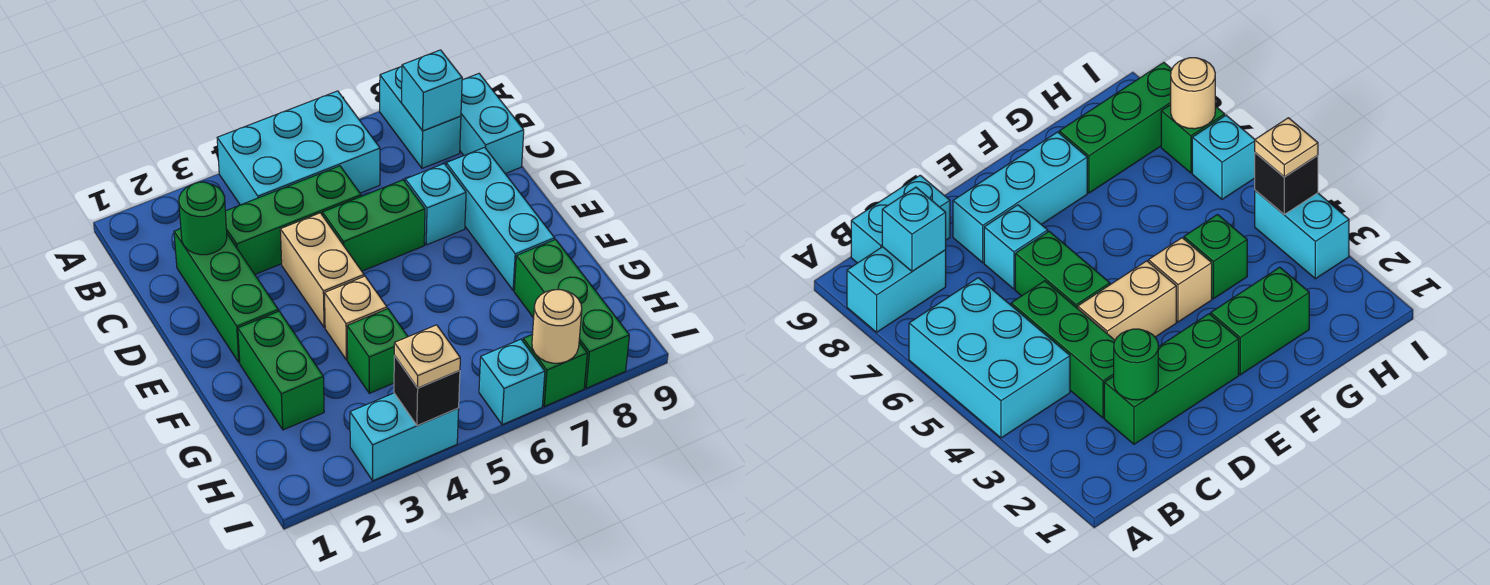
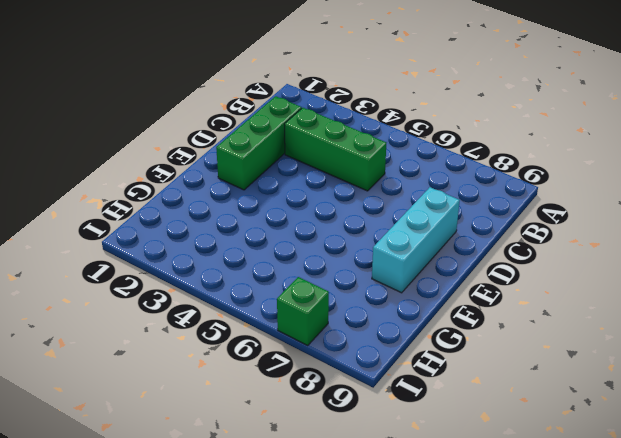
none -> cyan brick A4:B6 level 1
none -> cyan brick A8:B8 level 1
none -> cyan brick B9:C9 level 1

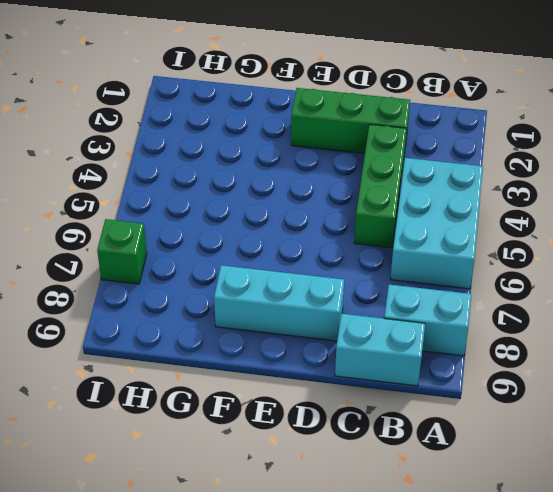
none -> tan brick D4:E4 level 1
none -> green brick D5:D6 level 1
none -> cyan brick D7 level 1

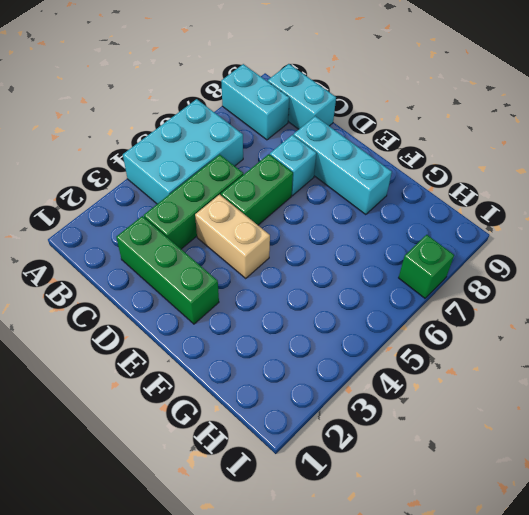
none -> green brick F2:G2 level 1
none -> tan brick F4 level 1
none -> green brick G4 level 1

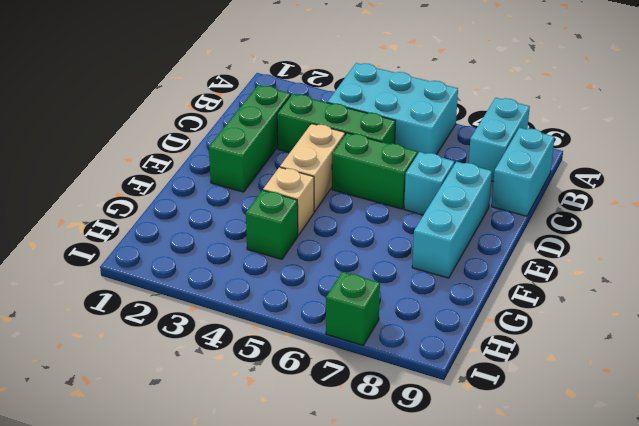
none -> green brick F2:G2 level 1
none -> green brick G8:I8 level 1
none -> cyan brick I3:I4 level 1

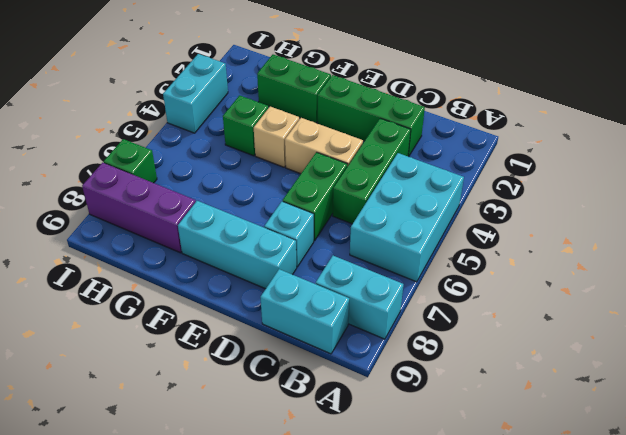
purple brick G8:I8 level 1 -> green brick G8:I8 level 1
none -> cyan brick I6 level 1
none -> cyan brick B8 level 2
none -> green round brick C2 level 2

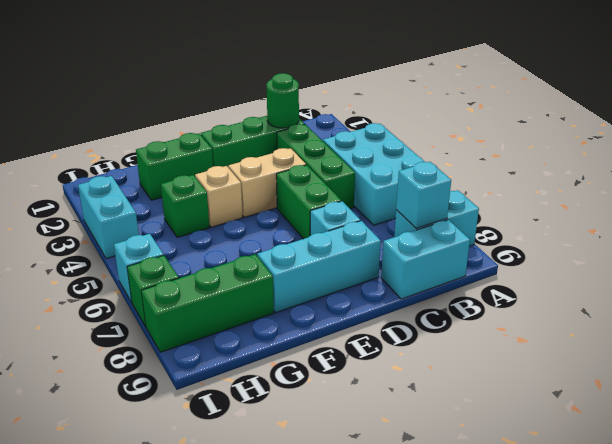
none -> black brick I4 level 2
none -> tan round brick I7 level 2
none -> tan plate I4 level 3

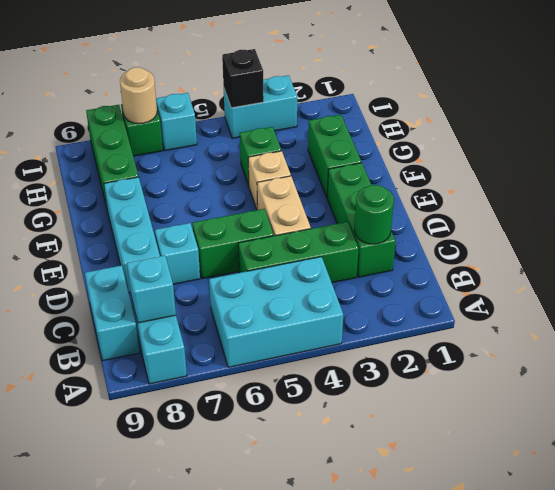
none -> tan plate I4 level 3

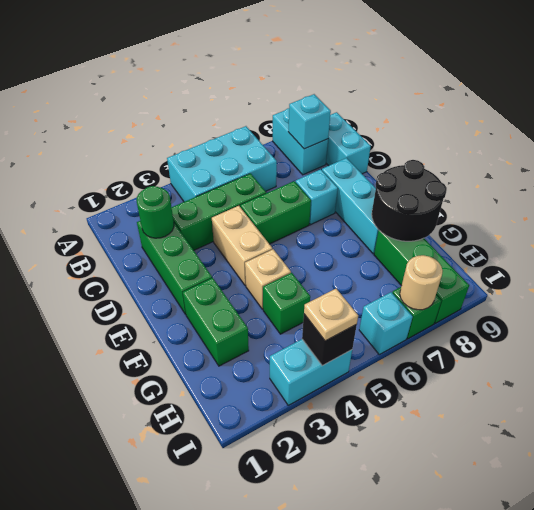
black round brick F8:G9 level 2 -> none

